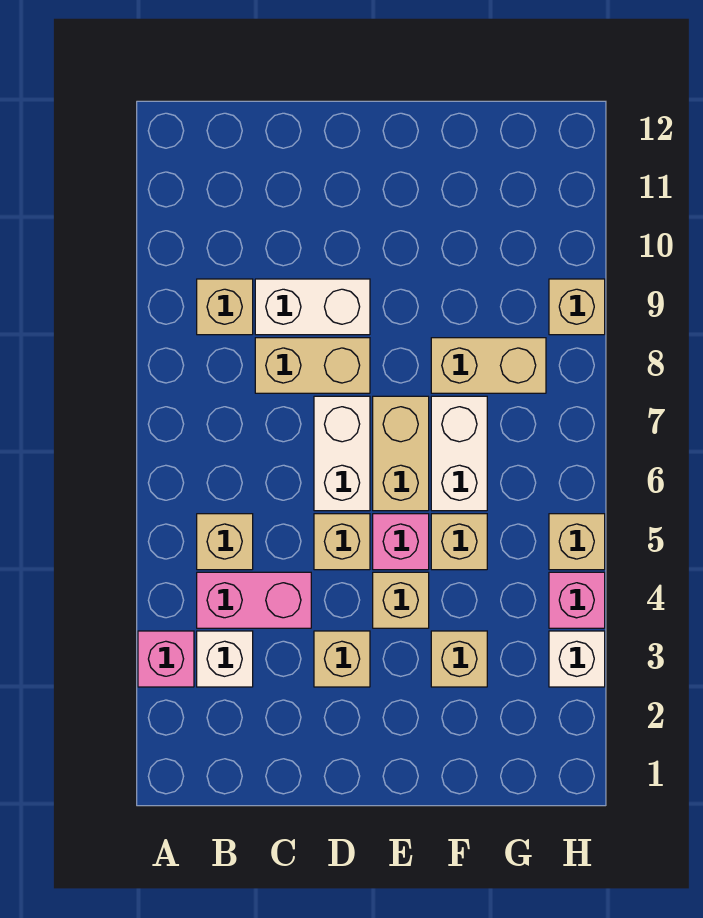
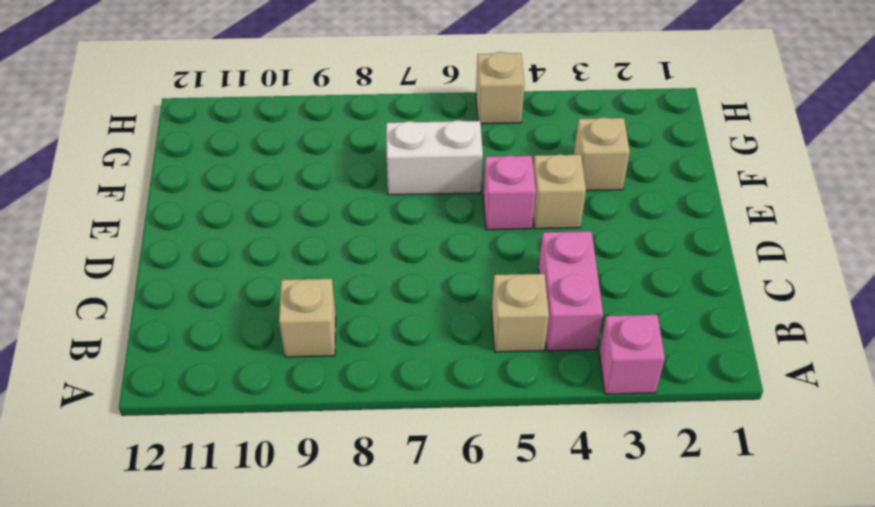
none -> white brick B3 level 1
none -> tan brick C8:D8 level 1
none -> white brick C9:D9 level 1

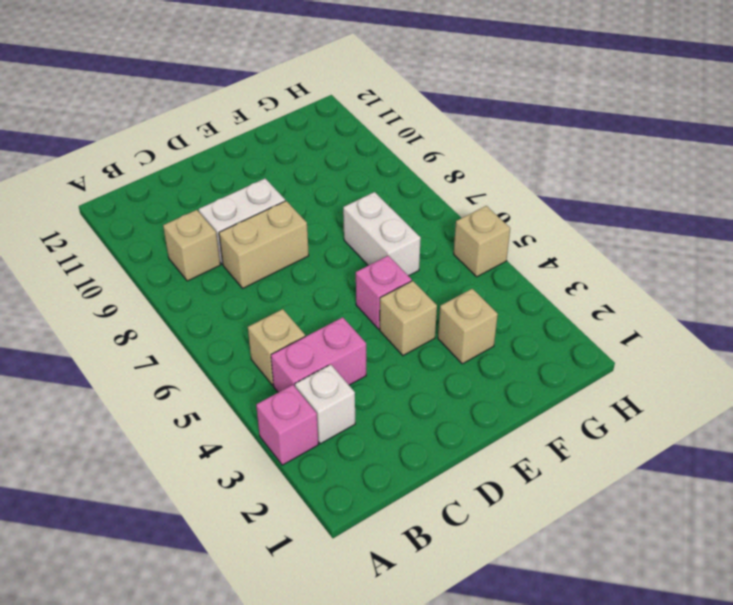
none -> tan brick D3 level 1
none -> tan brick D5 level 1
none -> white brick D6:D7 level 1

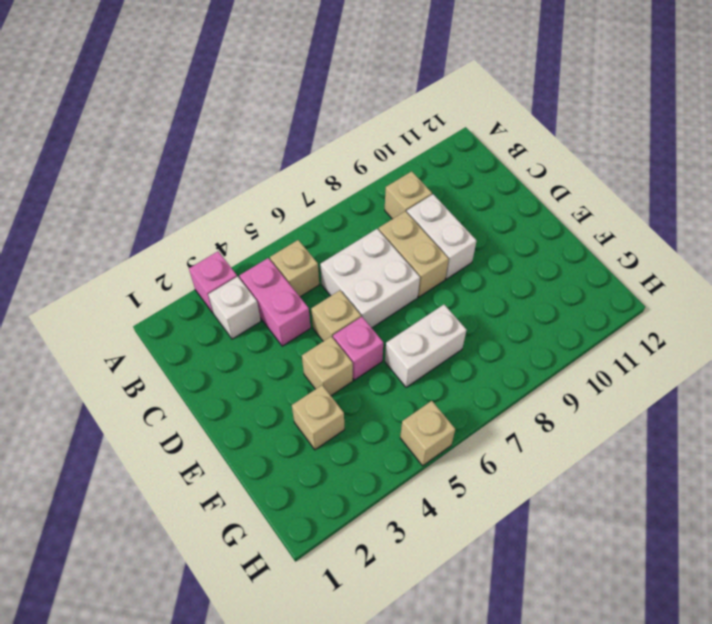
white brick C6:D7 level 1 -> white brick D6:D7 level 1
none -> tan brick D3 level 1
none -> tan brick E6:E7 level 1
none -> tan brick F5 level 1

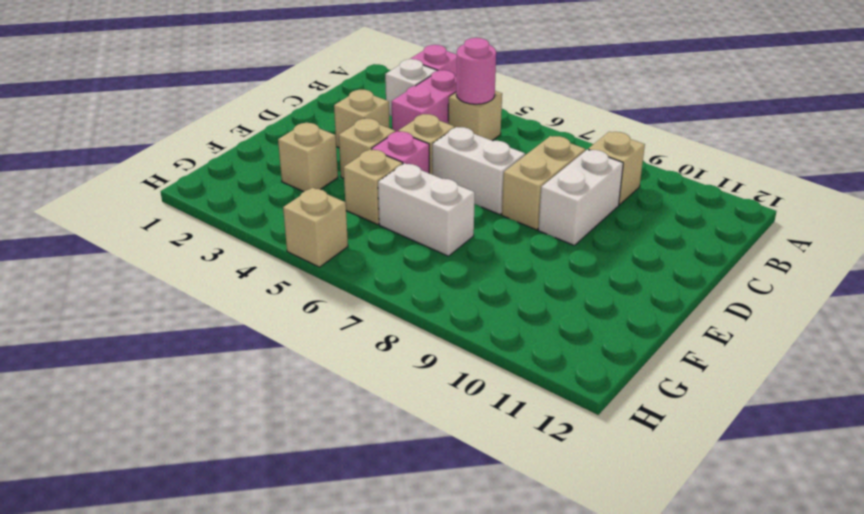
pink round brick B5 level 2 -> none
none -> tan brick E6:E7 level 1
none -> tan brick F8:G8 level 1
none -> white brick H3 level 1

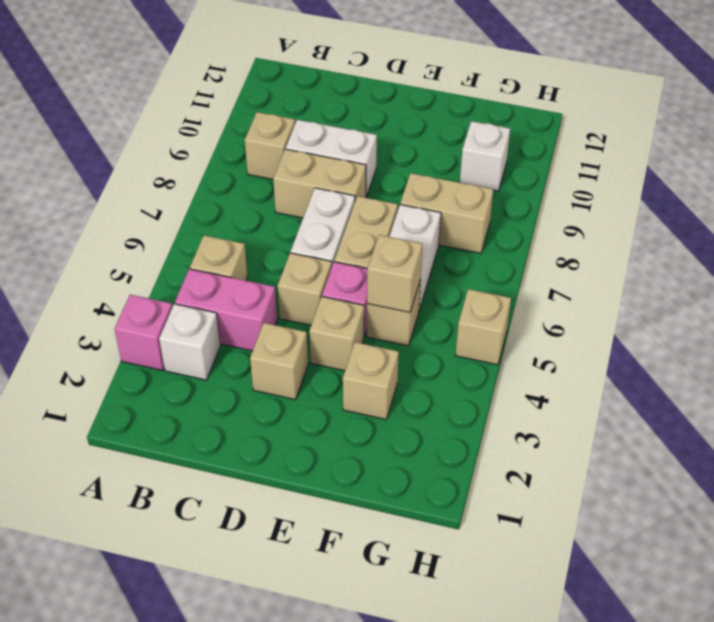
tan brick F5 level 2 -> tan brick H9 level 1
white brick G10 level 1 -> white brick H3 level 1
none -> pink brick H4 level 1

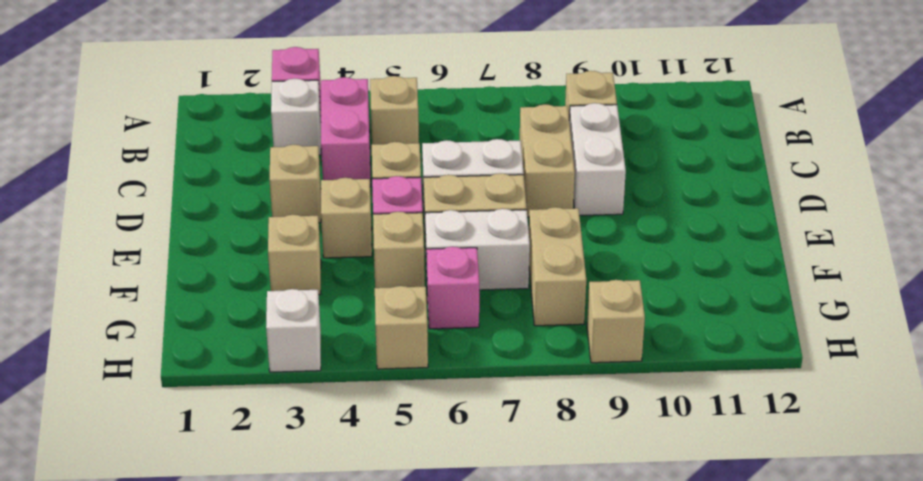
pink brick G6 level 1 -> pink brick H4 level 1

